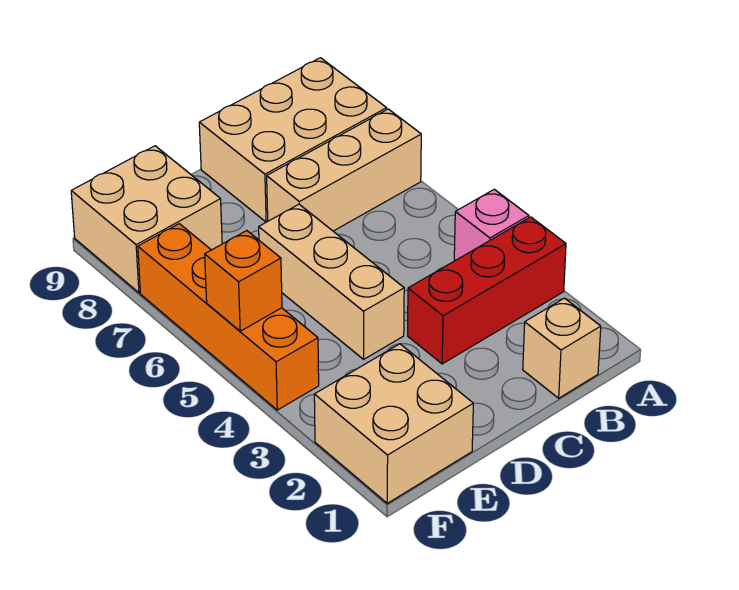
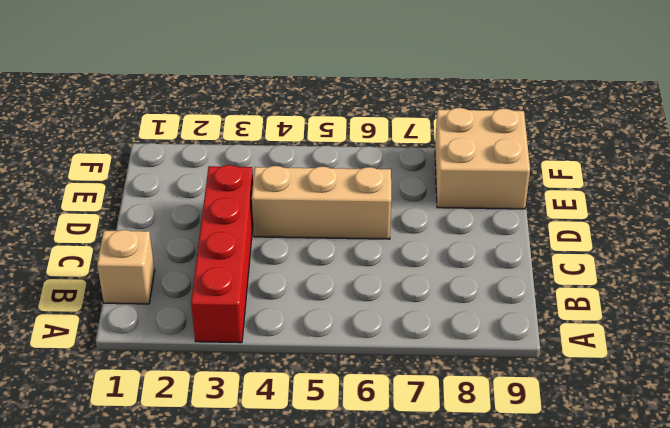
red brick A3:D3 level 1 -> red brick A3:C3 level 1
none -> pink brick A4 level 1
none -> tan brick A7:C7 level 1

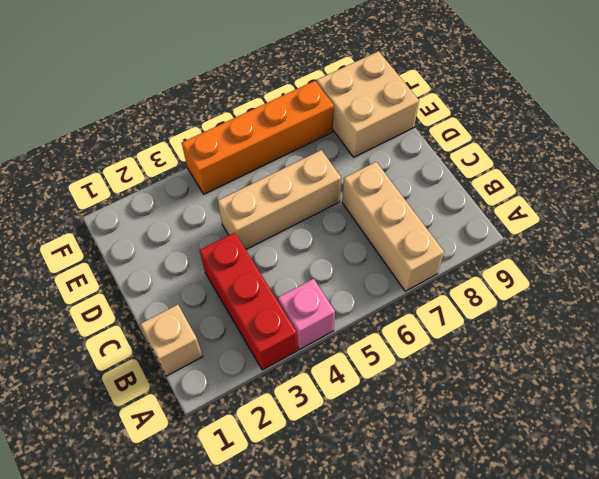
none -> tan brick A8:C9 level 1
none -> tan brick E1:F2 level 1

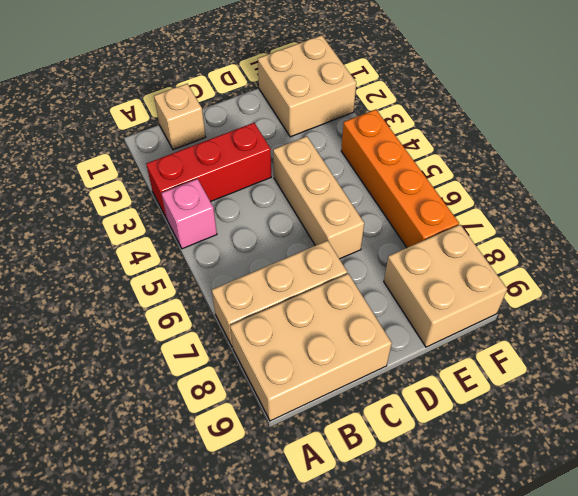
none -> orange brick F5 level 2

